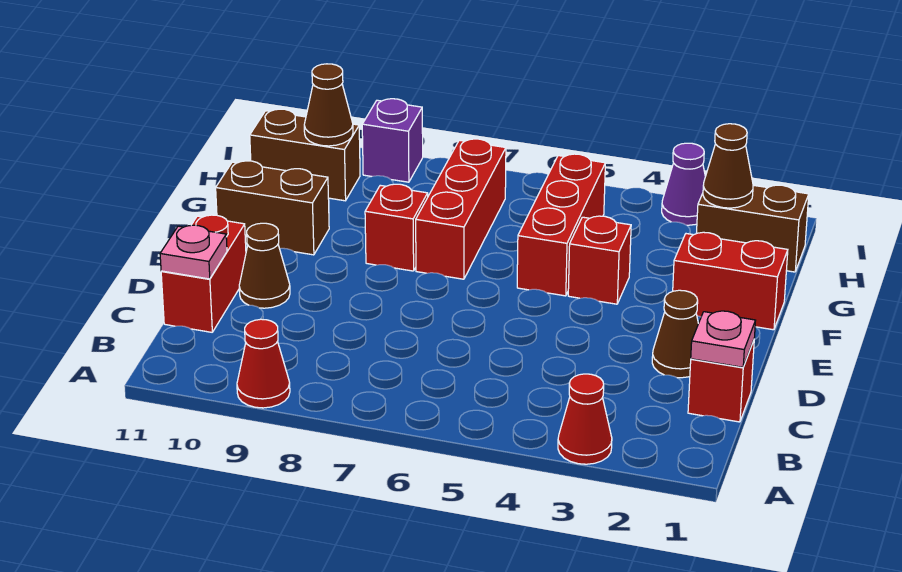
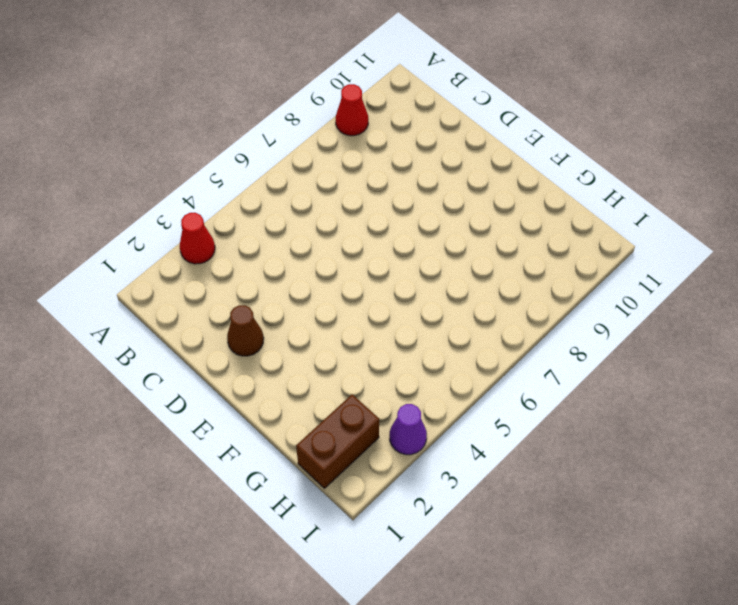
none -> red brick C1 level 1
none -> red brick C11:D11 level 1
none -> brown cone D10 level 1

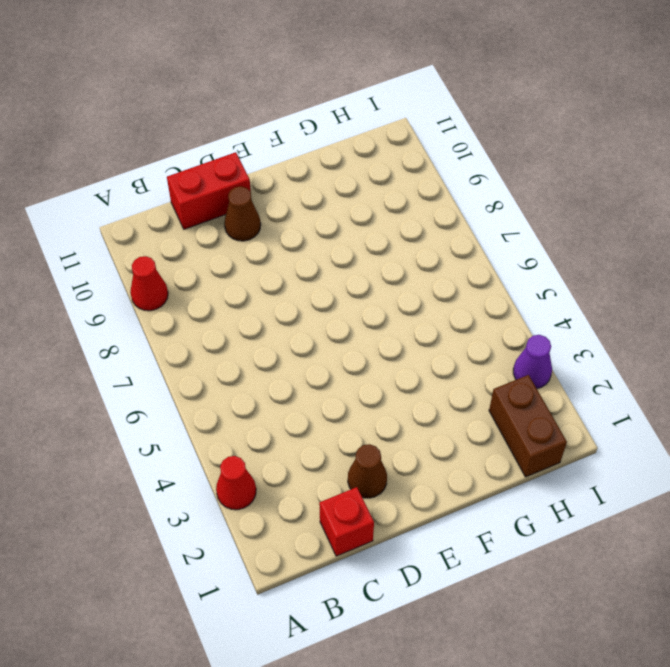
none -> red brick F1:F2 level 1
none -> red brick F4 level 1
none -> red brick F5:H5 level 1

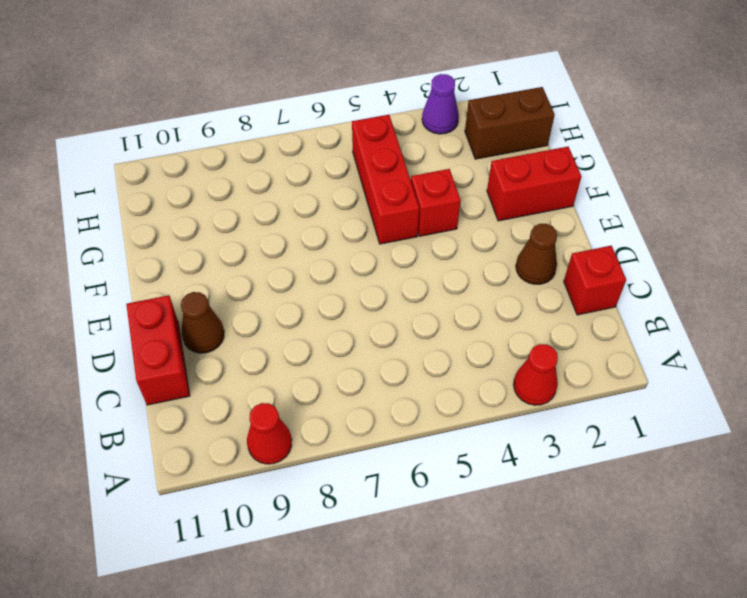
none -> red brick F7:H7 level 1
none -> red brick F8 level 1
none -> brown brick F10:F11 level 1

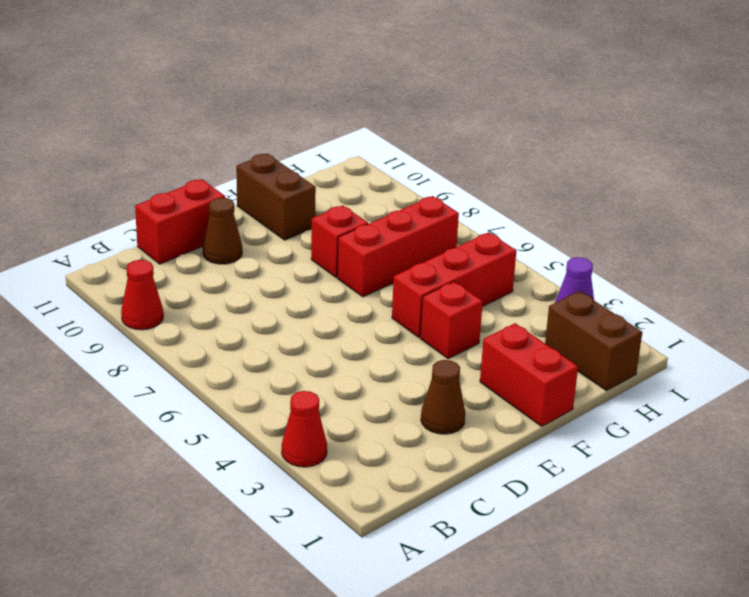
none -> red brick C1 level 1
none -> brown brick H10:H11 level 1
none -> purple brick I9 level 1

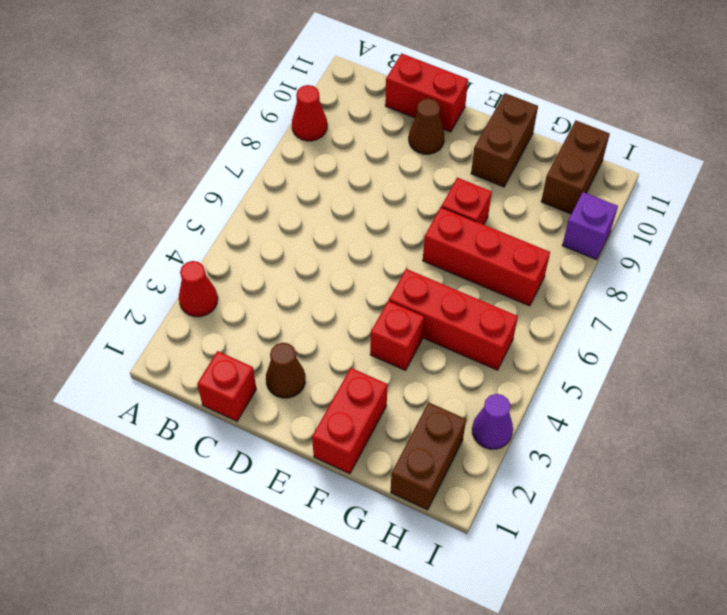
none -> pink plate C1 level 2
none -> pink plate C11 level 2
none -> brown cone H2 level 2

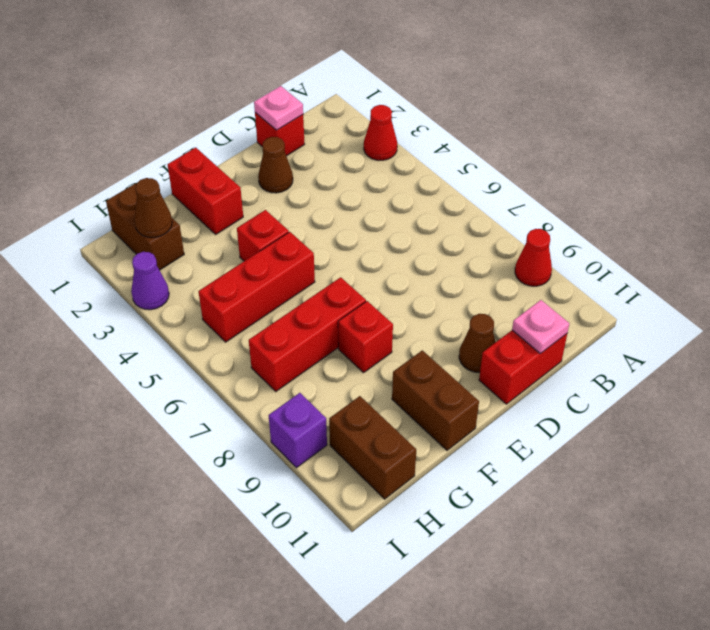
none -> brown cone H10 level 2

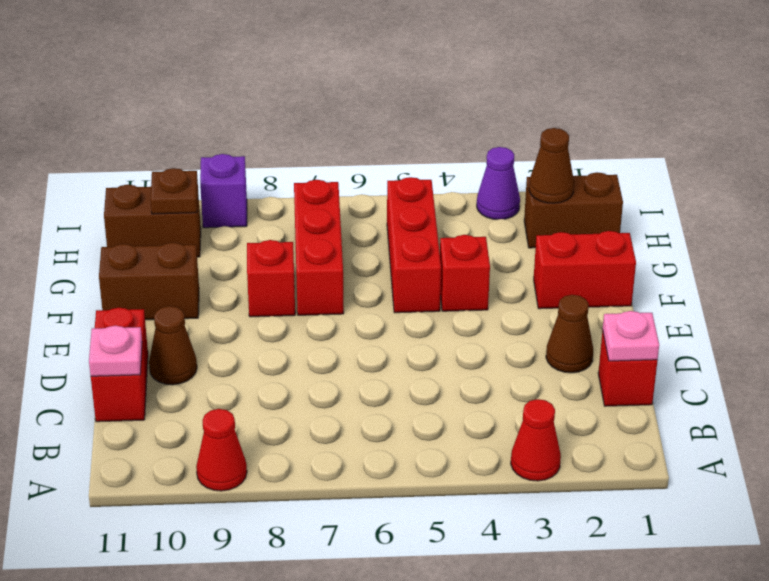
brown plate H10 level 2 -> brown cone H10 level 2

